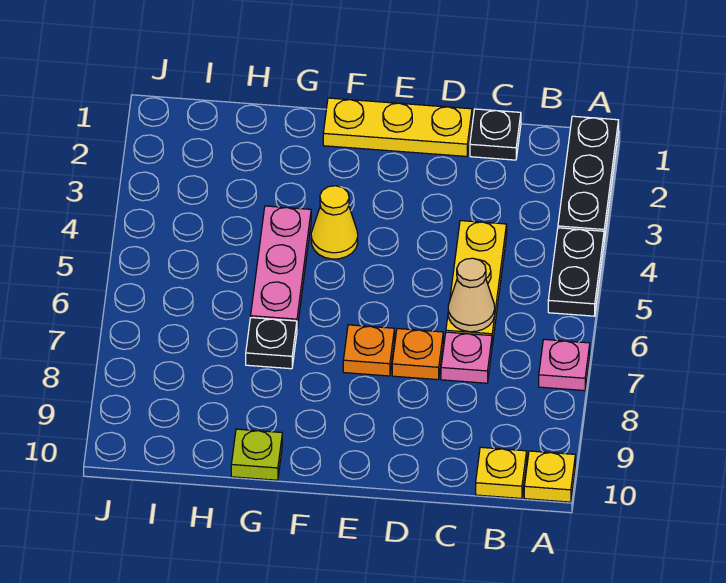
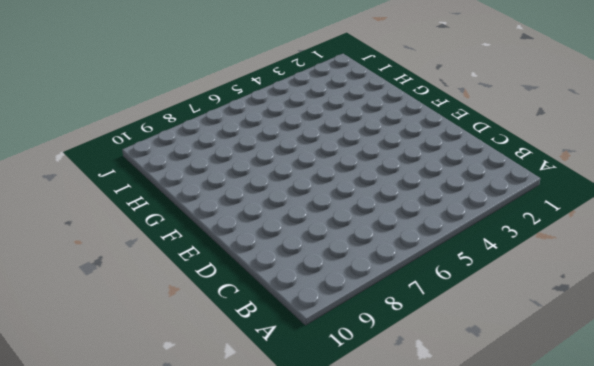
none -> black plate A1:A3 level 1
none -> black plate A4:A5 level 1
none -> pink plate A7 level 1

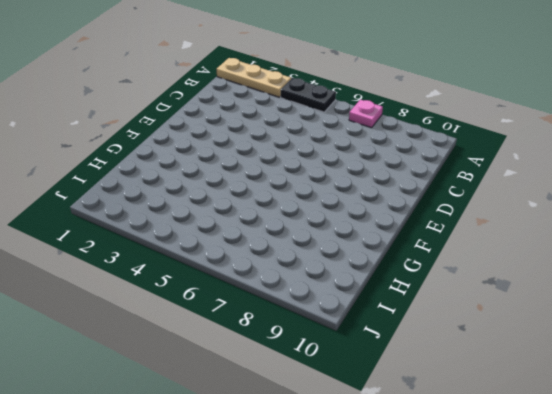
tan plate A1:A3 level 1 -> black plate A1:A3 level 1
none -> yellow plate A10 level 1
none -> yellow plate B10 level 1
none -> black plate C1 level 1

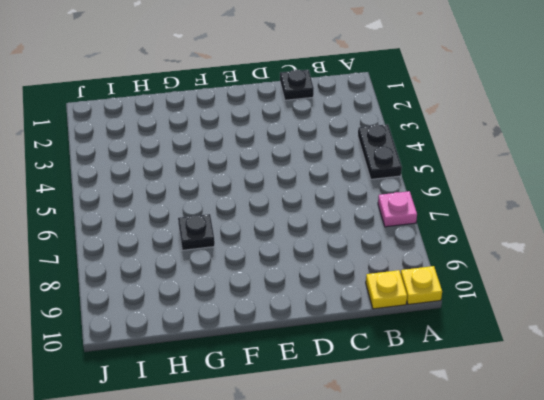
none -> black plate A1:A3 level 1
none -> yellow plate C4:C6 level 1
none -> pink plate C7 level 1

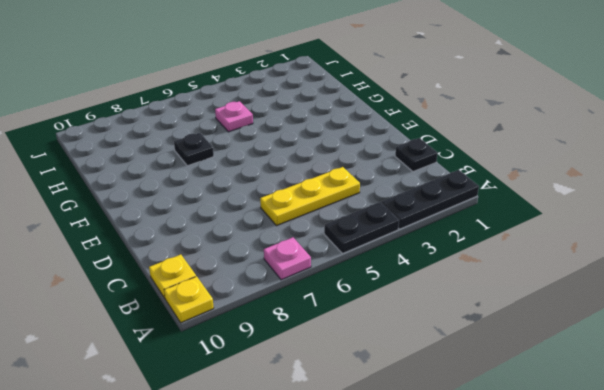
pink plate H5 level 1 -> pink plate C7 level 1
none -> yellow plate D1:F1 level 1
none -> orange plate D7 level 1
none -> orange plate E7 level 1

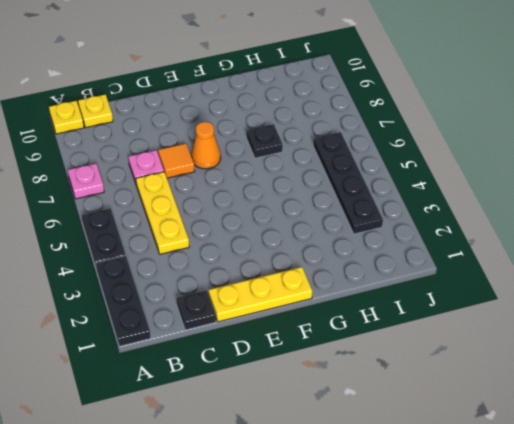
orange tile D7 level 1 -> orange plate D7 level 1
orange cone E7 level 1 -> orange plate E7 level 1
black plate I3:I6 level 1 -> none
none -> yellow cone F4 level 1
none -> pink plate G4:G6 level 1
none -> lime plate G10 level 1

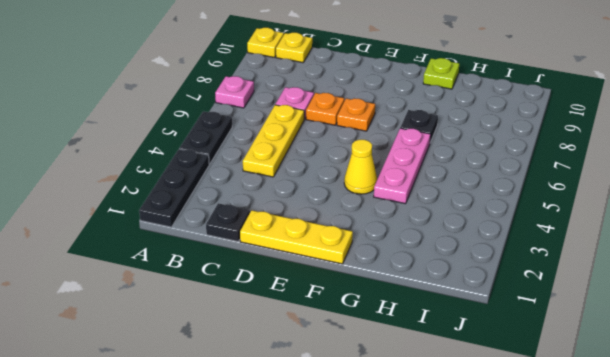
none -> tan cone C6 level 2

